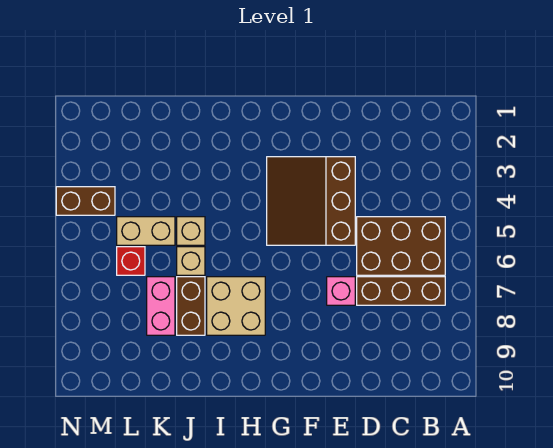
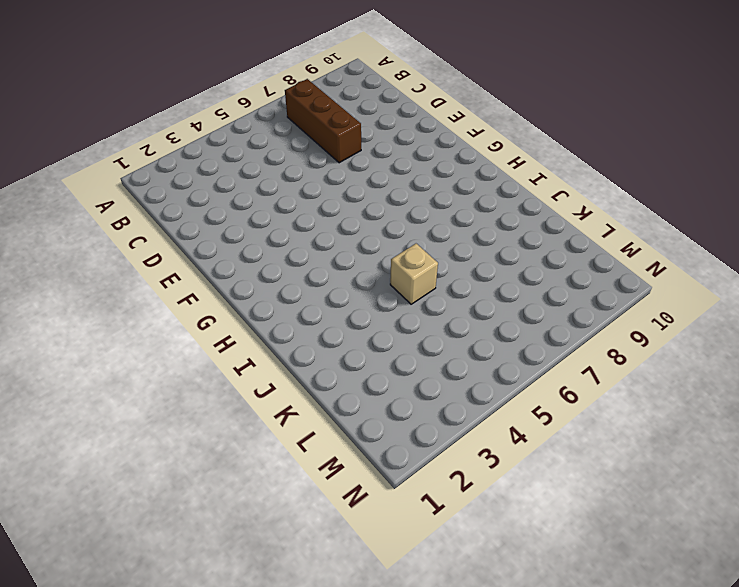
none -> brown brick B5:D6 level 1
none -> brown slope E3:G5 level 1 top E
none -> pink brick E7 level 1

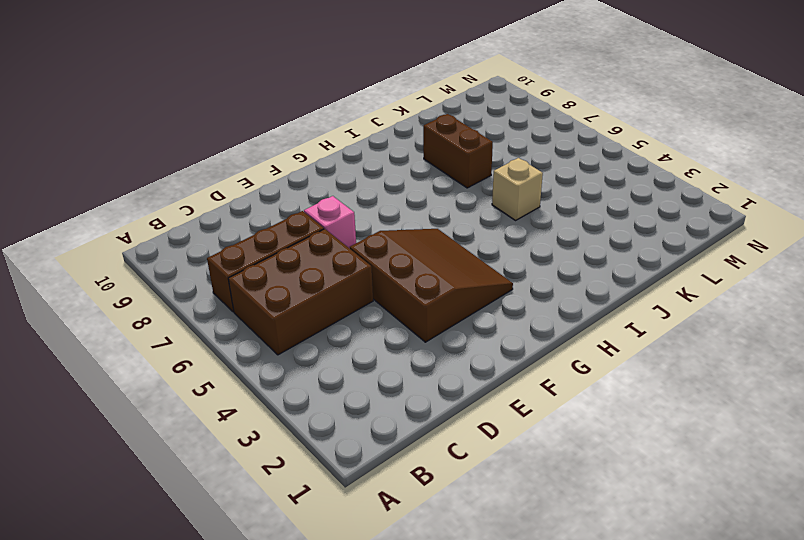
none -> tan brick H7:I8 level 1
none -> tan brick J6 level 1
none -> tan brick K5:L5 level 1

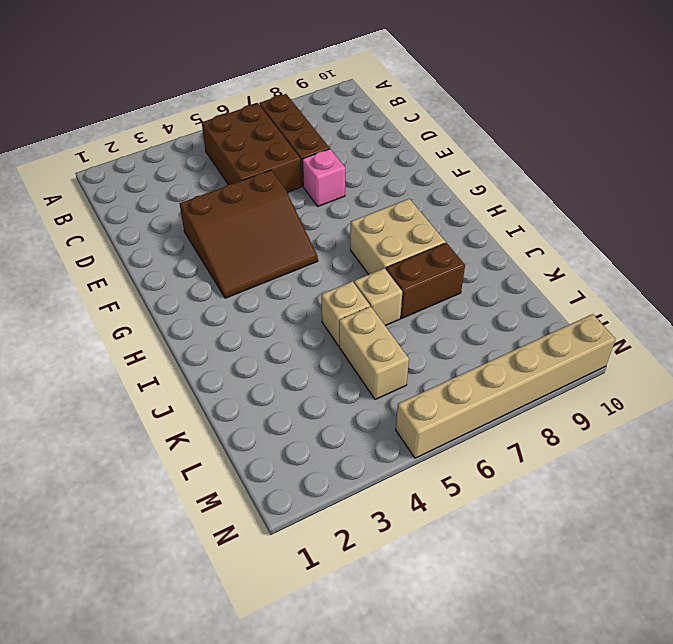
tan brick N5:N10 level 1 -> none
none -> pink brick K7:K8 level 1
none -> red brick L6 level 1
none -> brown brick M4:N4 level 1

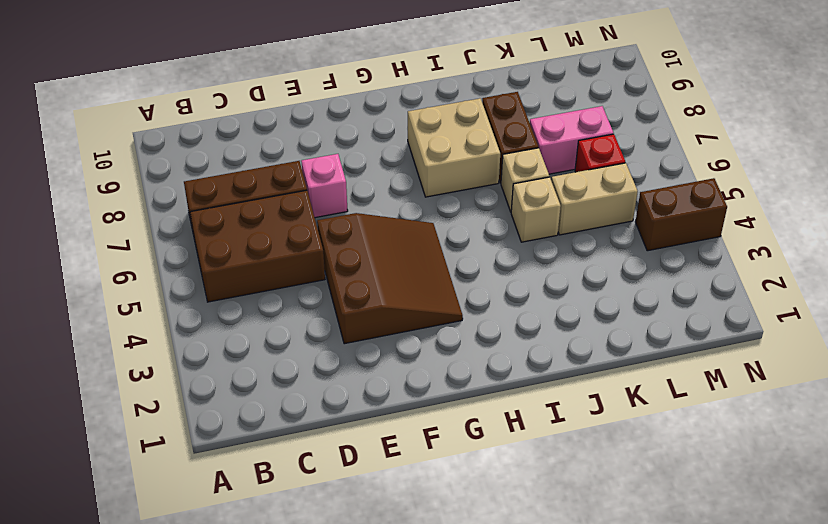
pink brick K7:L7 level 1 -> pink brick K7:K8 level 1

